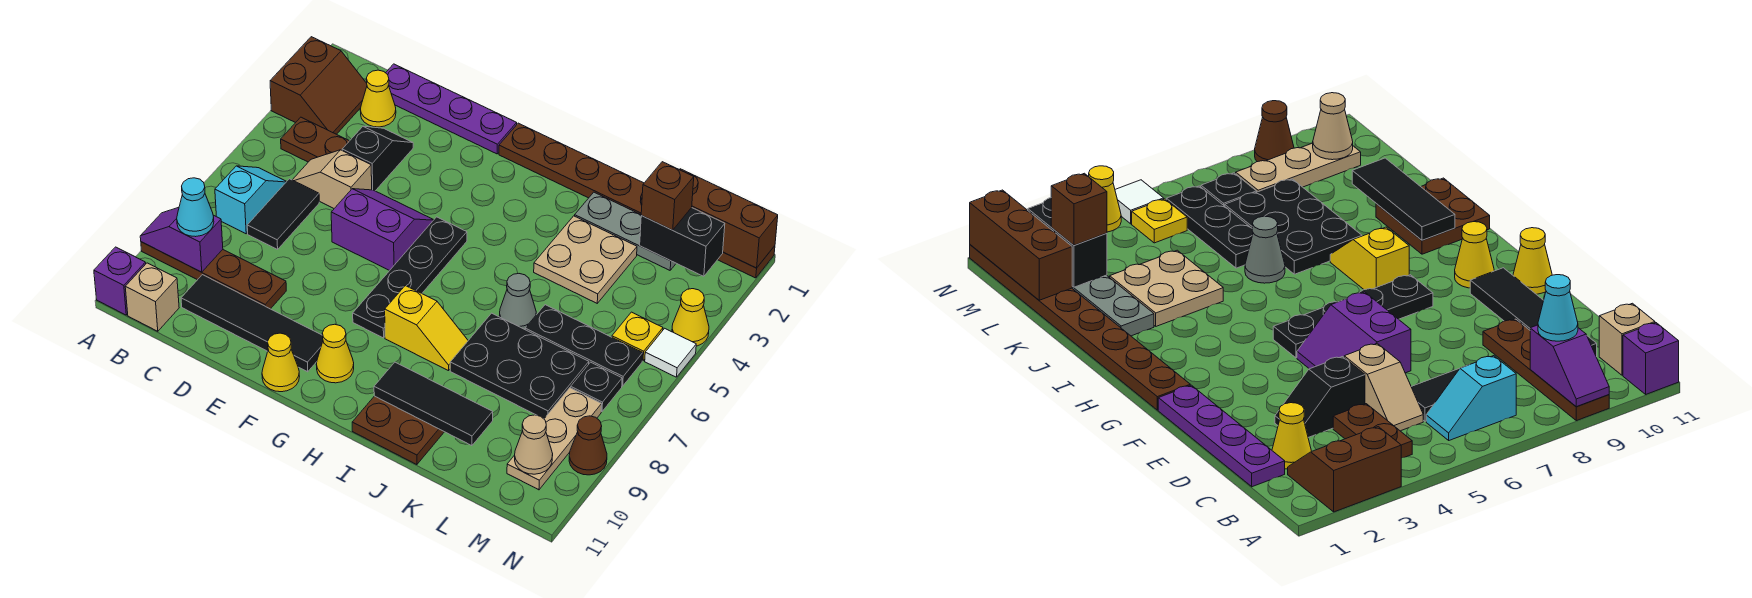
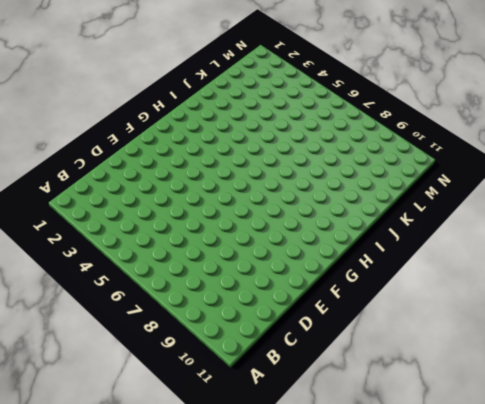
none -> brown slope A2:B3 level 1 top A
none -> brown plate A9:D9 level 1
none -> purple brick A11 level 1
none -> brown plate B4:C4 level 1

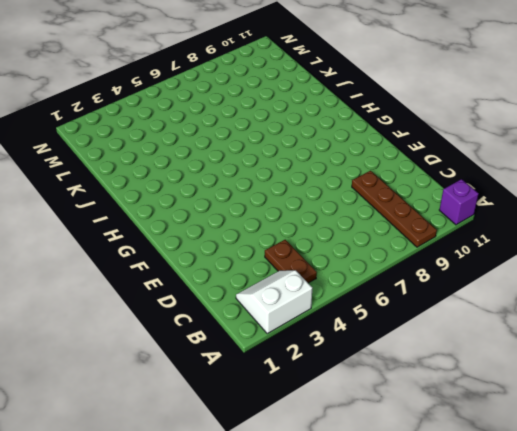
white slope A2:B3 level 1 top A -> brown slope A2:B3 level 1 top A
none -> cyan slope B6:B7 level 1 top 7
none -> tan brick B11 level 1
none -> purple plate C1:F1 level 1
none -> yellow cone C2 level 1

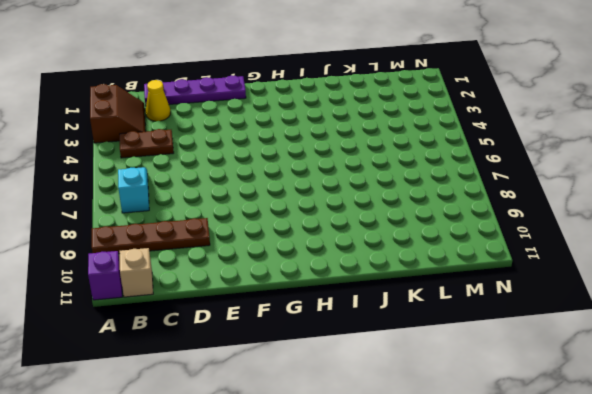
none -> tan slope C5:D5 level 1 top D
none -> black tile C6:C7 level 1
none -> black tile C10:F10 level 1
none -> black slope D3:D4 level 1 top 4

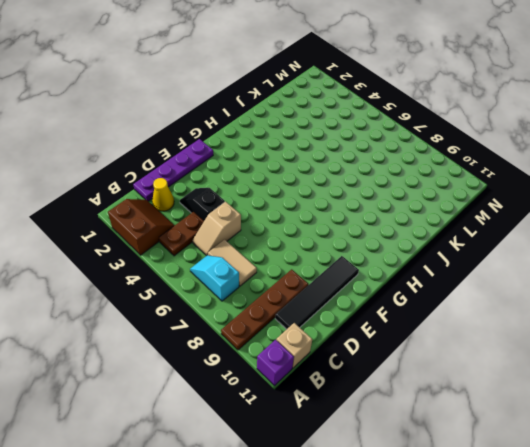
tan tile C6:C7 level 1 -> black tile C6:C7 level 1
none -> purple slope E5:F6 level 1 top 6
none -> yellow cone F11 level 1
none -> brown plate G1:N1 level 1
none -> black plate G5:G8 level 1

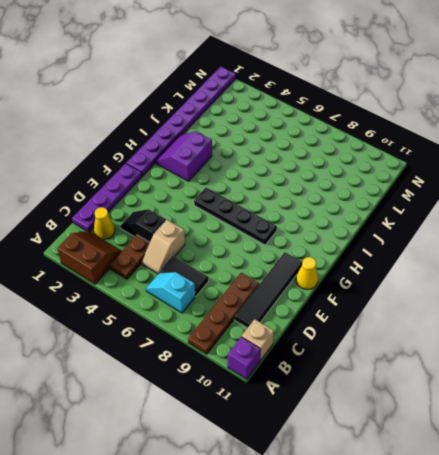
purple plate G1:N1 level 1 -> brown plate G1:N1 level 1
purple slope H2:I3 level 1 top 3 -> purple slope E5:F6 level 1 top 6
none -> yellow cone G10 level 1
none -> yellow slope H8:I8 level 1 top H
none -> brown plate I10:J11 level 1
none -> grey plate J2:L2 level 1

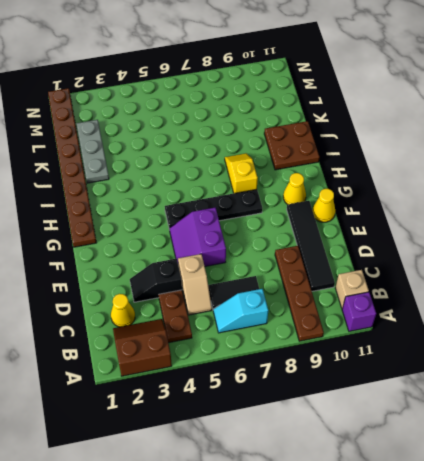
none -> purple plate C1:F1 level 1
none -> tan plate J3:K4 level 1
none -> grey cone J6 level 1
none -> black plate J7:L8 level 1

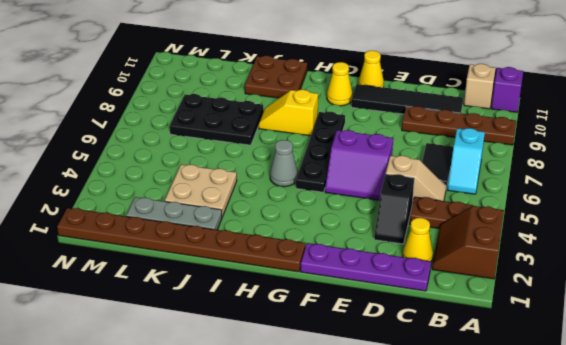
grey cone H5 level 1 -> grey cone J6 level 1
none -> black plate K6:M6 level 1
none -> yellow plate M5 level 1
none -> black plate M7 level 1
none -> tan plate M8:M10 level 1

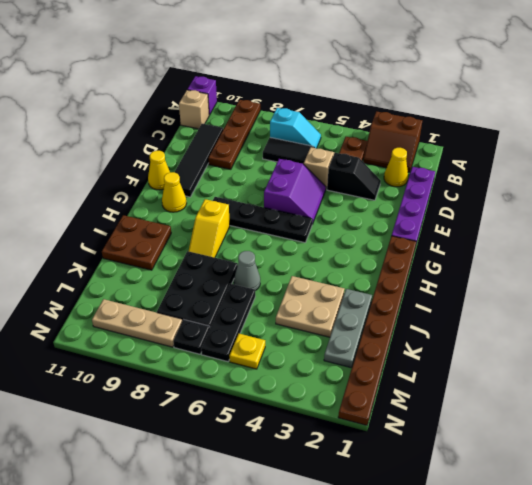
none -> yellow cone N4 level 1
none -> white tile N5 level 1
none -> brown cone N9 level 1
none -> purple slope A9:B9 level 2 top B

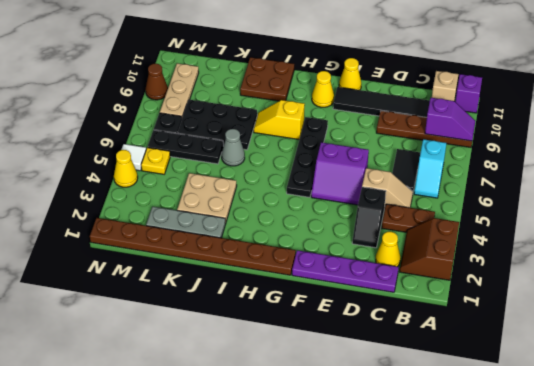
none -> black tile I10:K10 level 2
none -> brown brick L1:N1 level 2
none -> black brick L2:M2 level 2
none -> tan cone M10 level 2

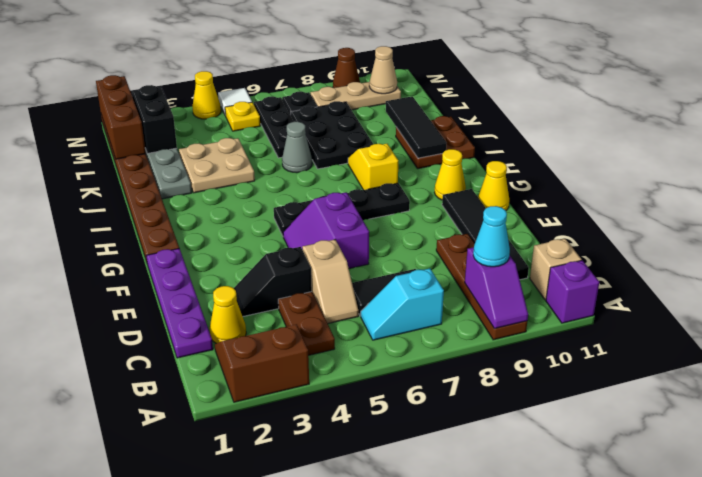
none -> brown brick L2 level 3

